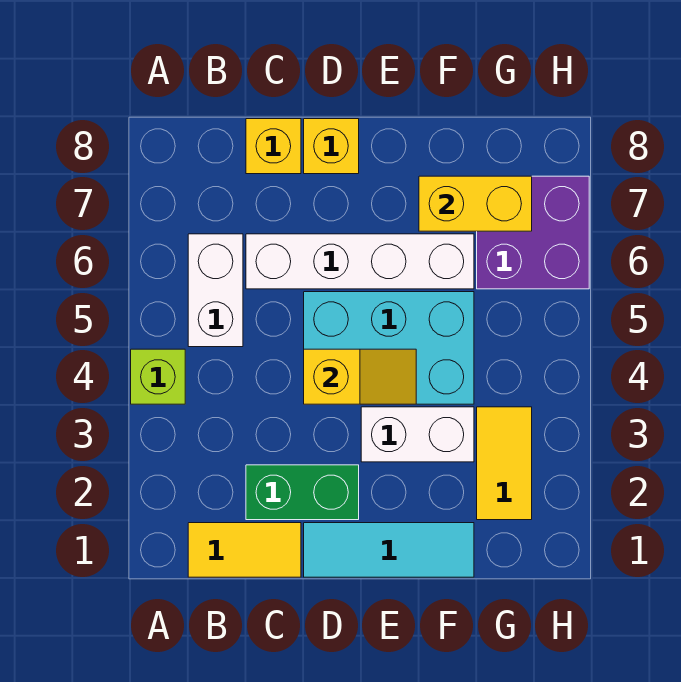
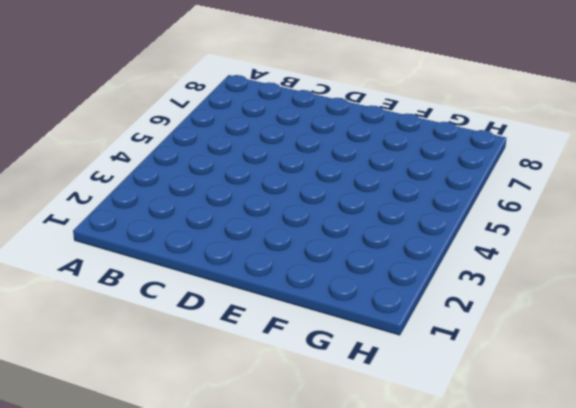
none -> lime brick A4 level 1
none -> yellow tile B1:C1 level 1
none -> white brick B5:B6 level 1

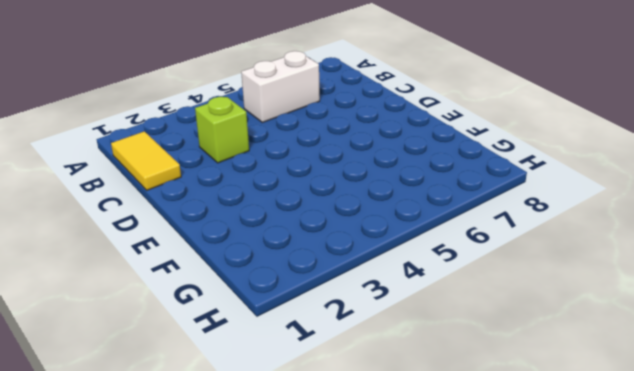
lime brick C3 level 1 -> lime brick A4 level 1
none -> green brick C2:D2 level 1
none -> white brick C6:F6 level 1
none -> yellow brick C8 level 1

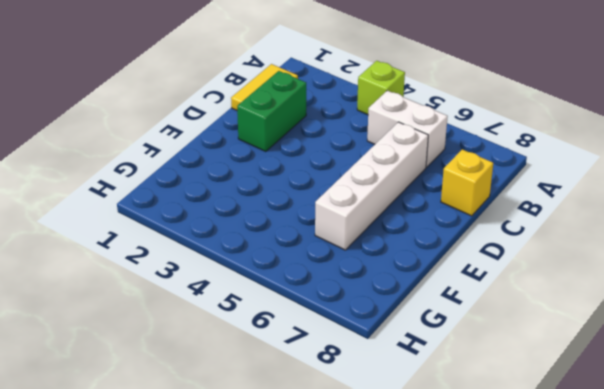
none -> cyan tile D1:F1 level 1
none -> cyan brick D4:F5 level 1
none -> yellow brick D8 level 1

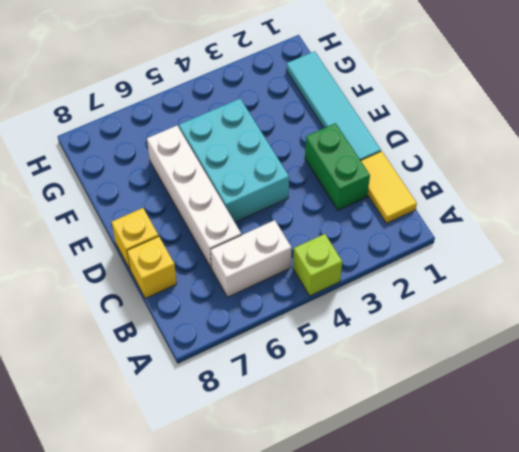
cyan tile D1:G1 level 1 -> cyan tile D1:F1 level 1
none -> white brick E3:F3 level 1
none -> yellow tile G2:G3 level 1
none -> purple brick G6:H7 level 1

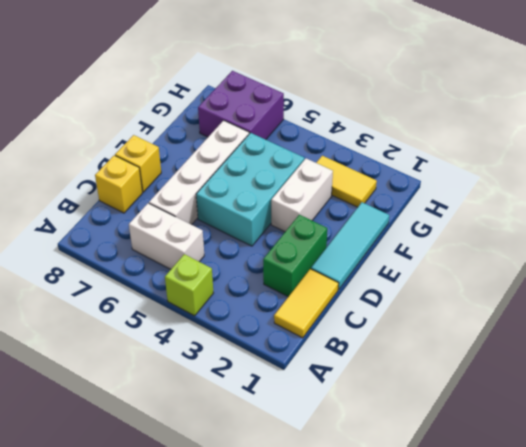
none -> yellow slope D4:E4 level 2 top D
none -> yellow brick F7:G7 level 2

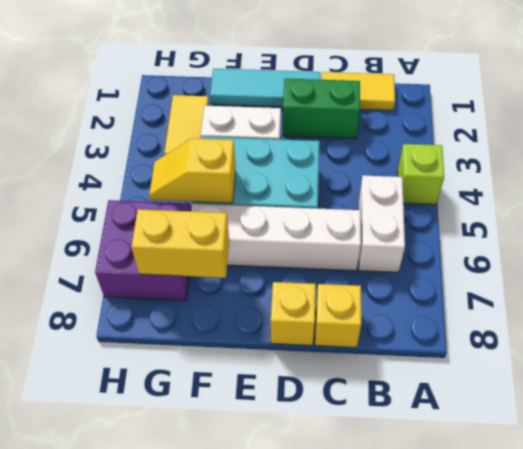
yellow slope F5:G5 level 2 top F -> yellow slope D4:E4 level 2 top D

